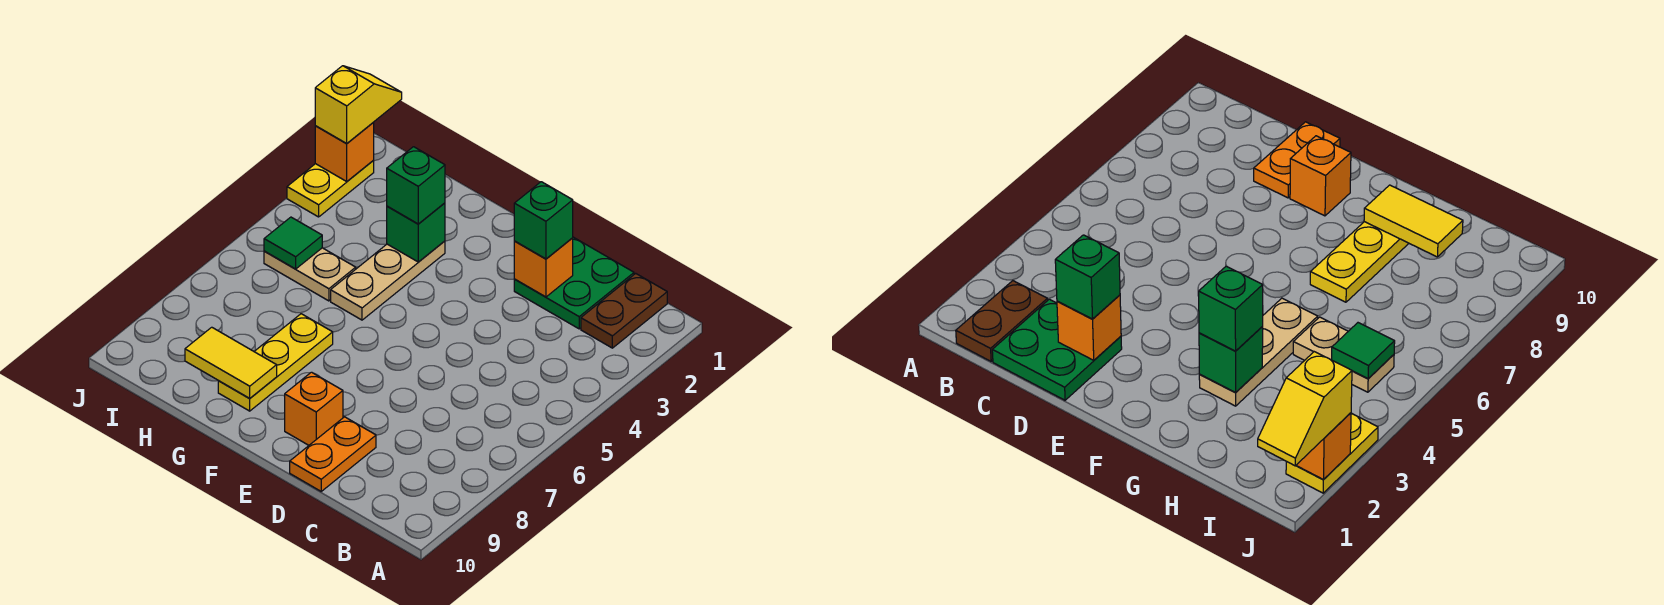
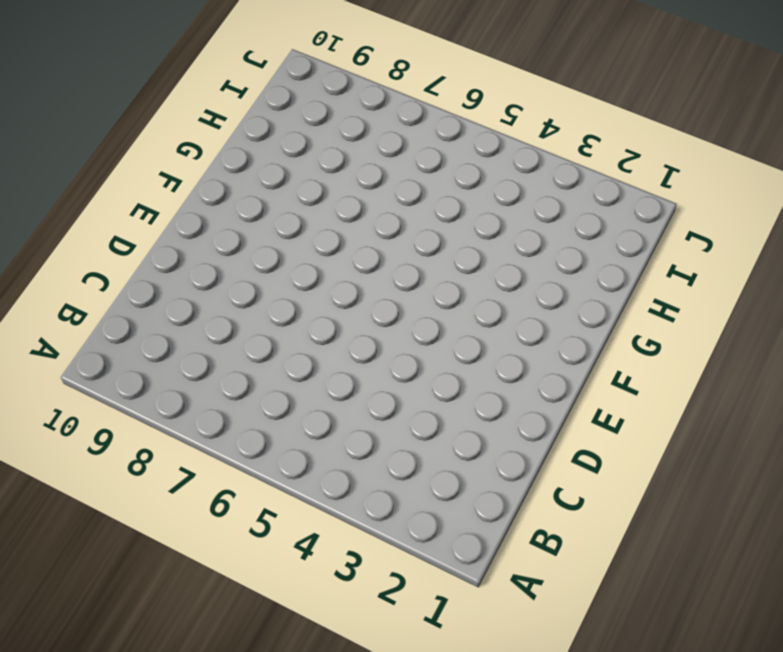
none -> brown plate B1:B2 level 1
none -> green plate C1:D2 level 1
none -> orange plate D9:D10 level 1

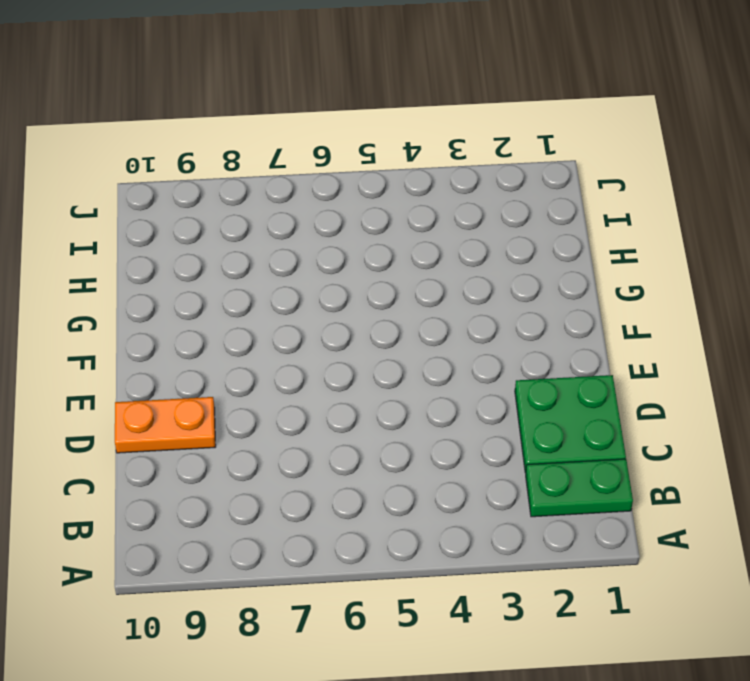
green plate B1:B2 level 1 -> brown plate B1:B2 level 1
none -> orange brick E9 level 1
none -> tan plate G3:G5 level 1
none -> yellow plate G7:G9 level 1

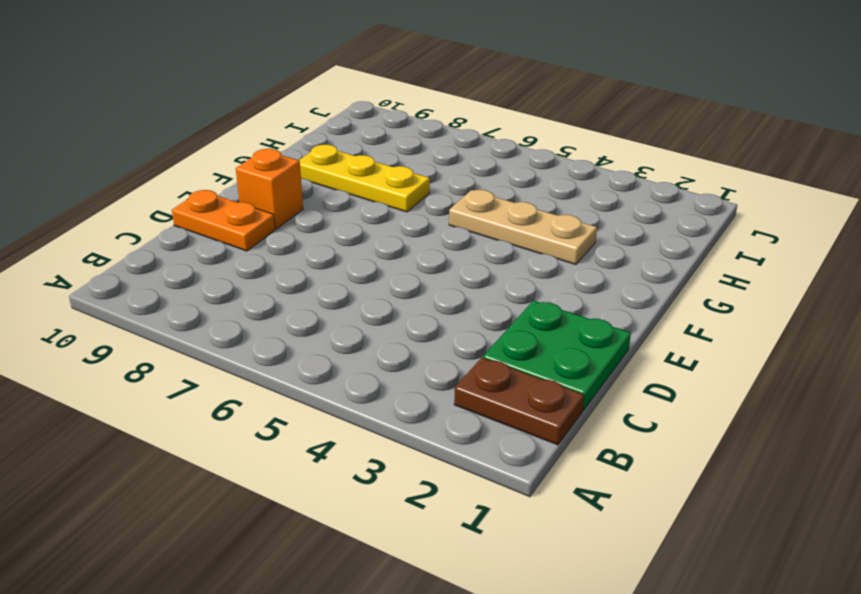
none -> tan plate H5:I5 level 1
none -> yellow plate J2:J3 level 1
none -> orange brick D2 level 2

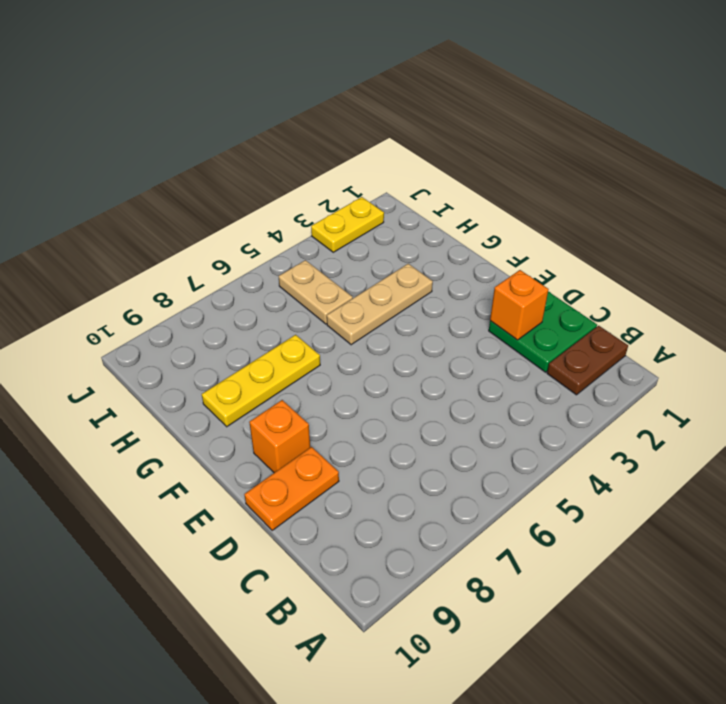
none -> green brick G3 level 2
none -> yellow tile G9:H9 level 2
none -> green tile I5 level 2

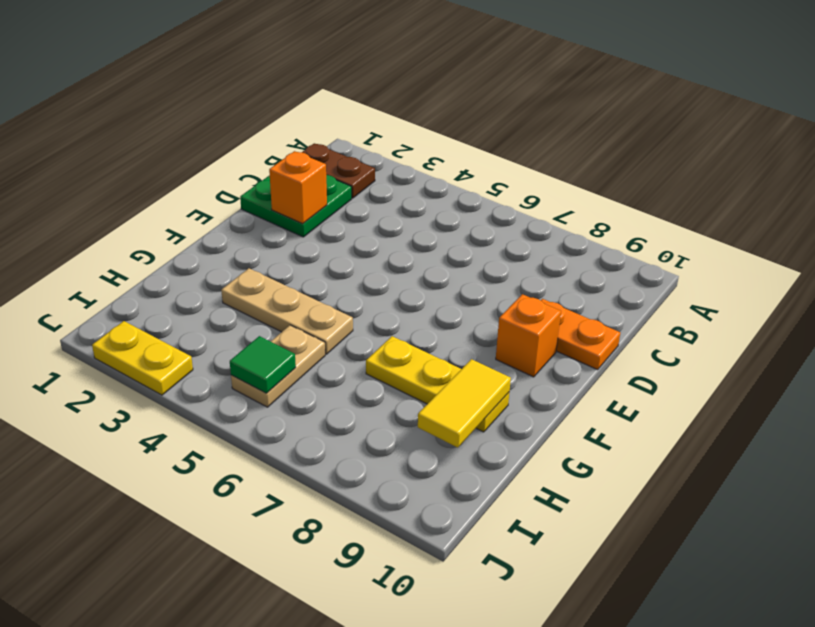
none -> green brick G3 level 2
none -> orange brick J2 level 2
none -> green brick D2 level 3

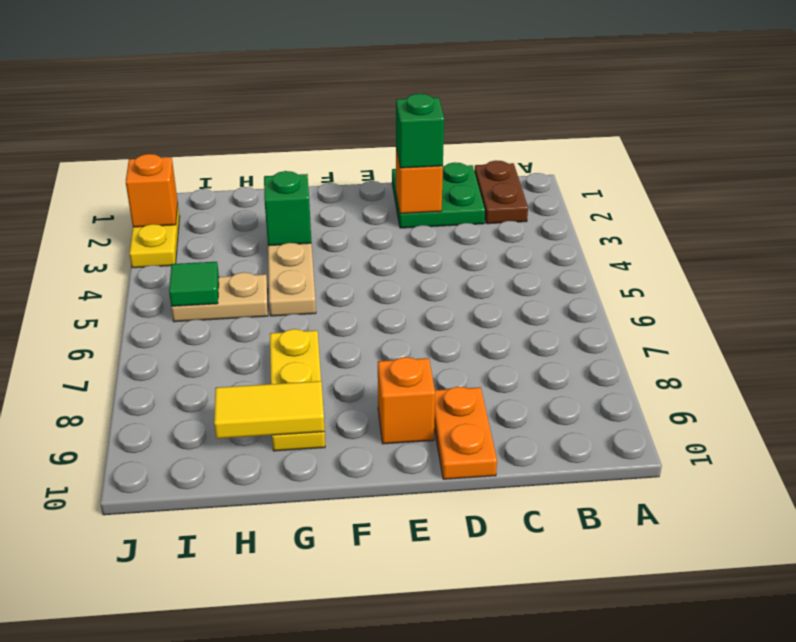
none -> green brick G3 level 3
none -> yellow slope J1:J2 level 3 top 2

